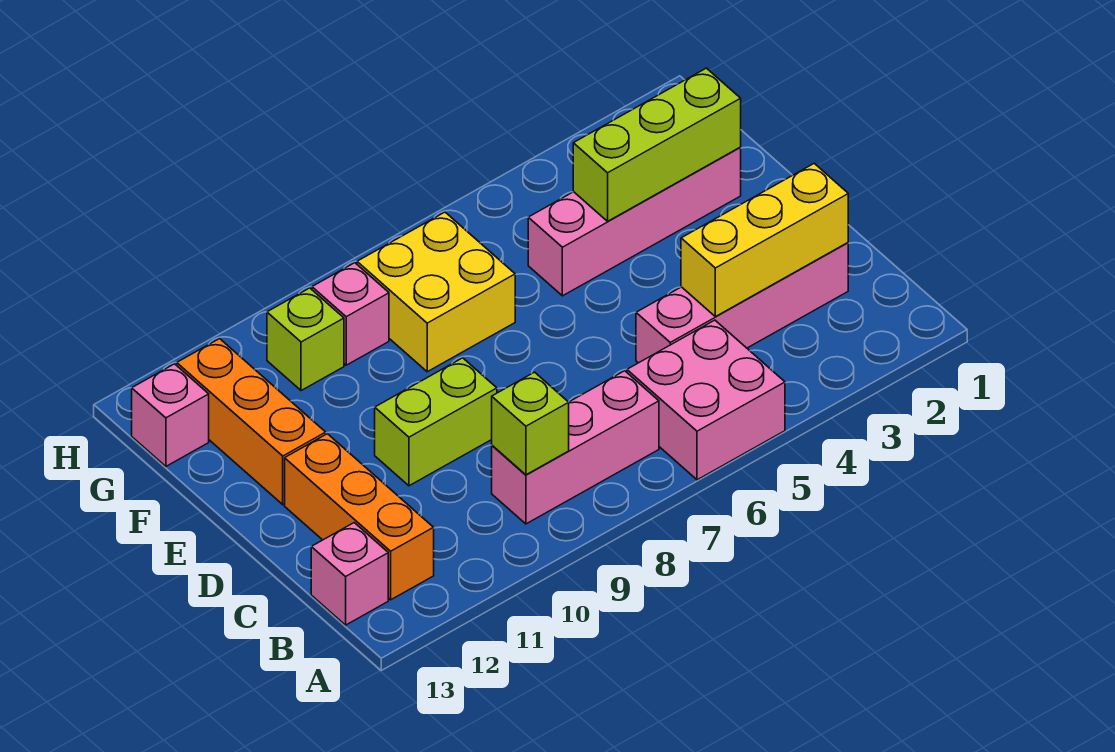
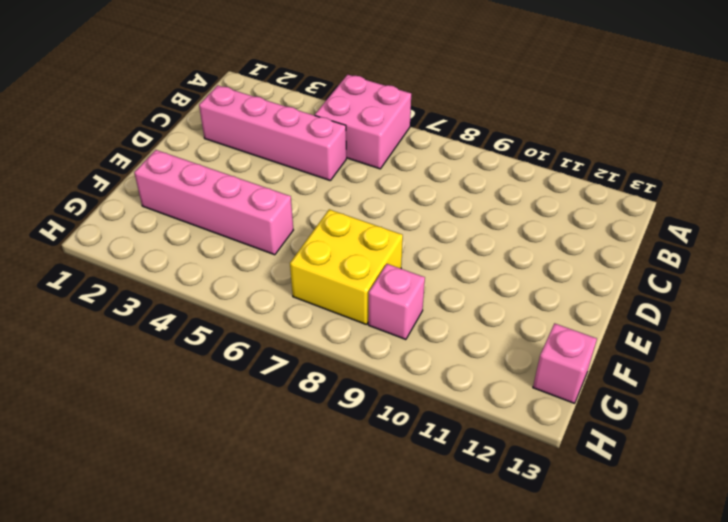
none -> pink brick B7:B9 level 1
none -> orange brick B12:D12 level 1
none -> pink brick B13 level 1

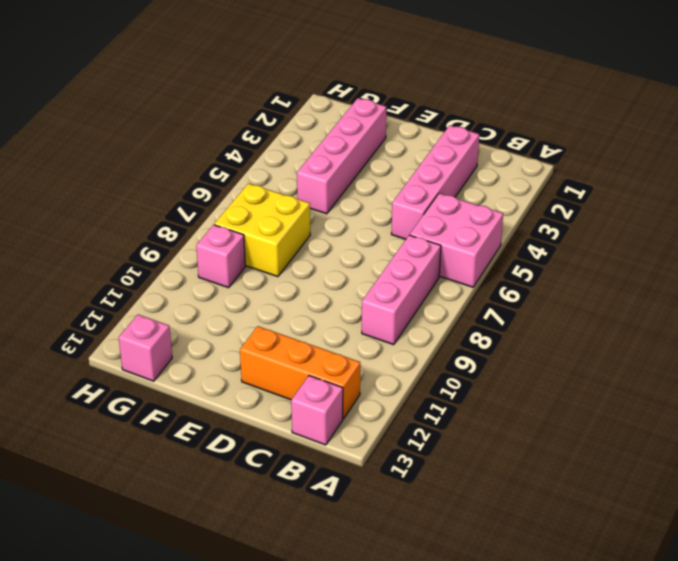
none -> lime brick D9:D10 level 1
none -> orange brick E12:G12 level 1
none -> lime brick G10 level 1

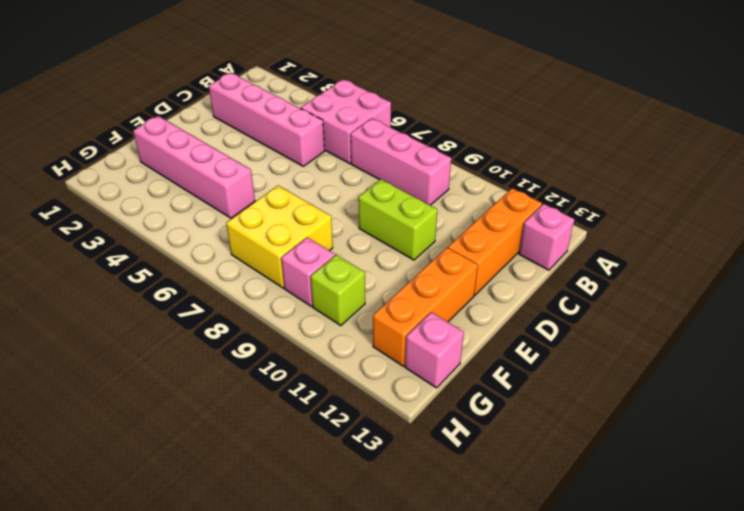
none -> lime brick B9 level 2
none -> yellow brick C2:C4 level 2
none -> lime brick F2:F4 level 2

